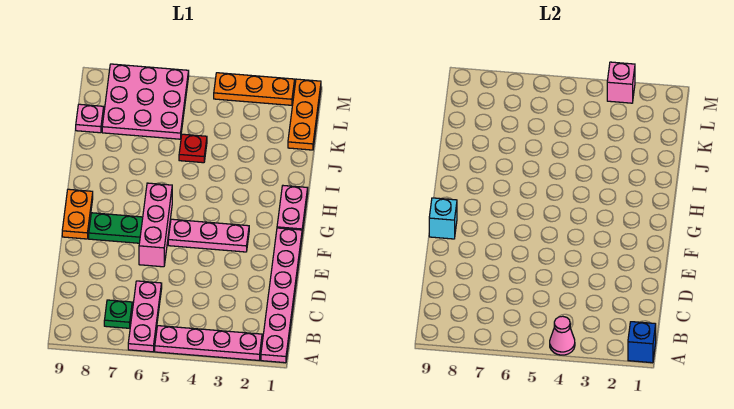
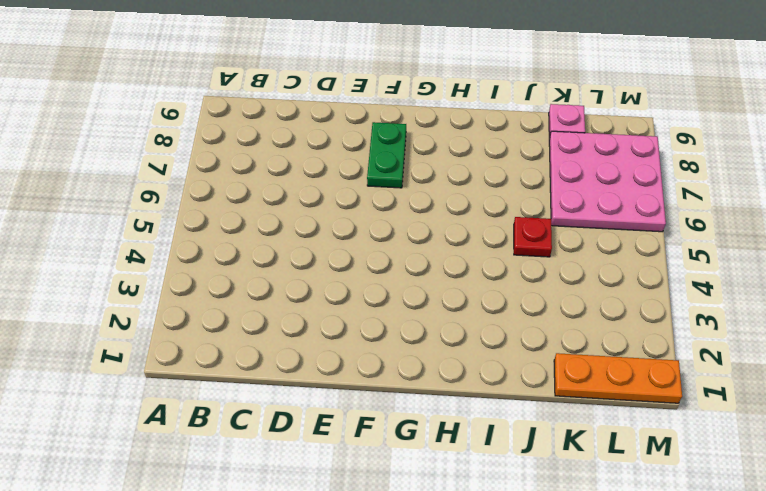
none -> pink plate A1:F1 level 1
none -> pink plate A2:A5 level 1
none -> pink plate A6:C6 level 1

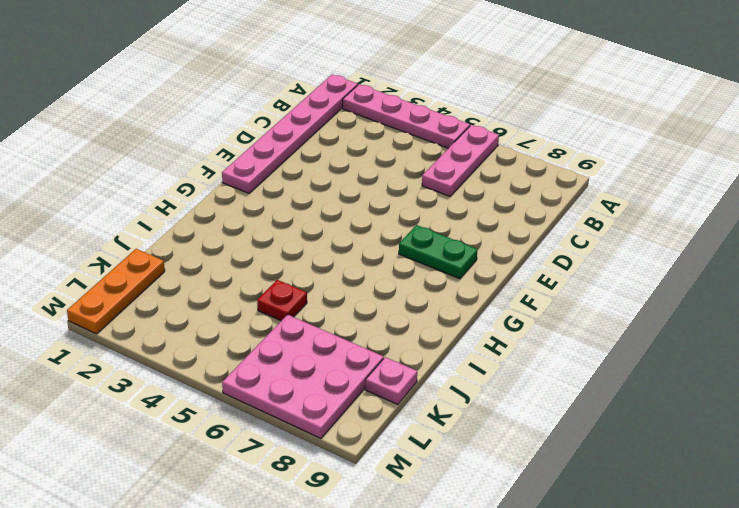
none -> green plate B7 level 1
none -> pink brick E6:G6 level 1
none -> pink plate F3:F5 level 1

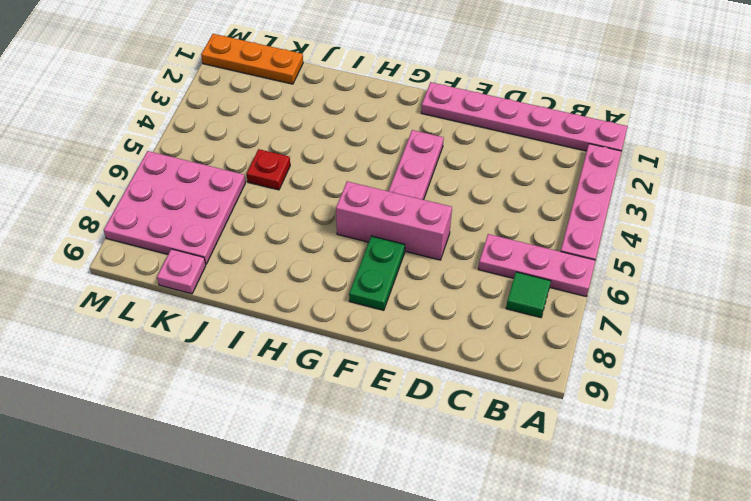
green tile B7 level 1 -> green plate B7 level 1
none -> orange plate F9:G9 level 1
none -> pink plate G1:H1 level 1
none -> orange plate M2:M4 level 1

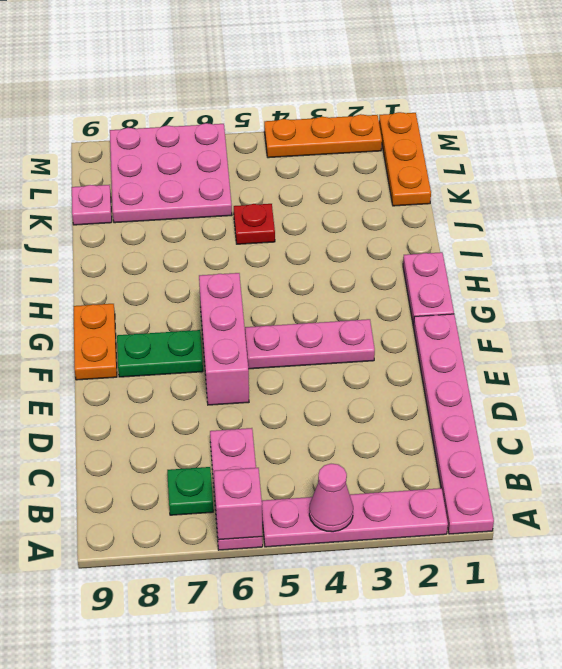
pink brick A6 level 2 -> pink brick M3 level 2
none -> blue brick A1 level 2
none -> cyan brick F9 level 2

